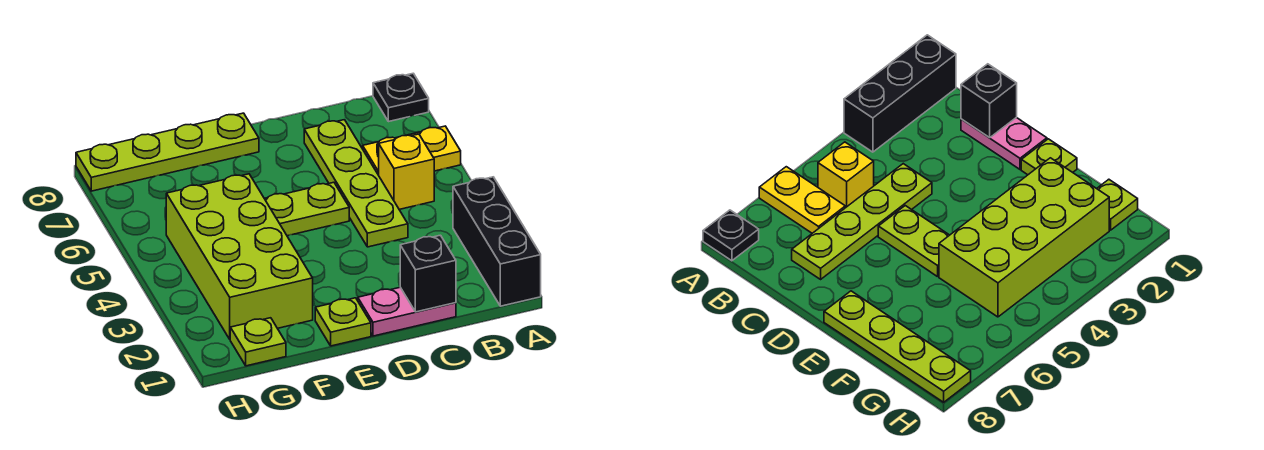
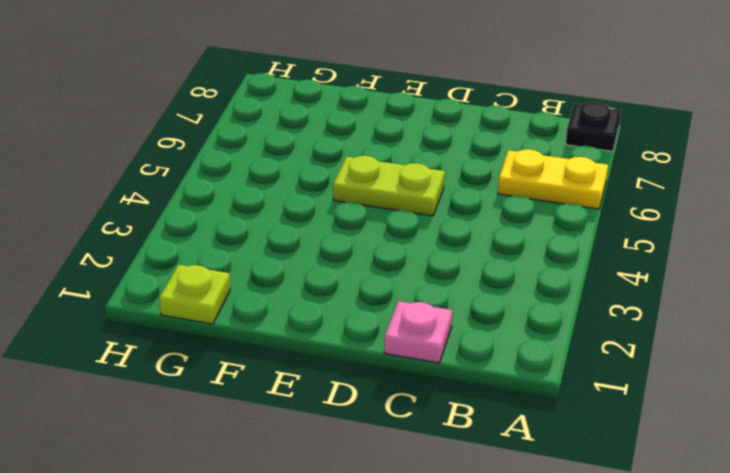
pink plate C1 level 1 -> pink plate C1:D1 level 1
none -> black brick A1:A3 level 1
none -> yellow brick B5 level 1
none -> lime plate C4:C7 level 1

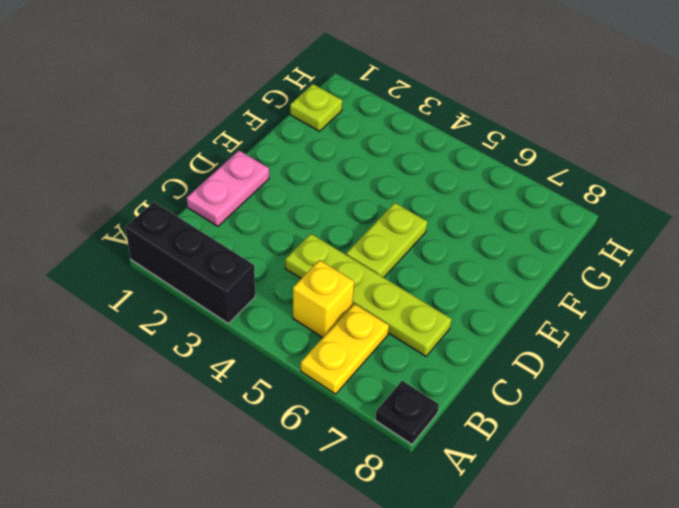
none -> lime plate E1 level 1
none -> lime plate E8:H8 level 1
none -> lime brick F2:G5 level 1

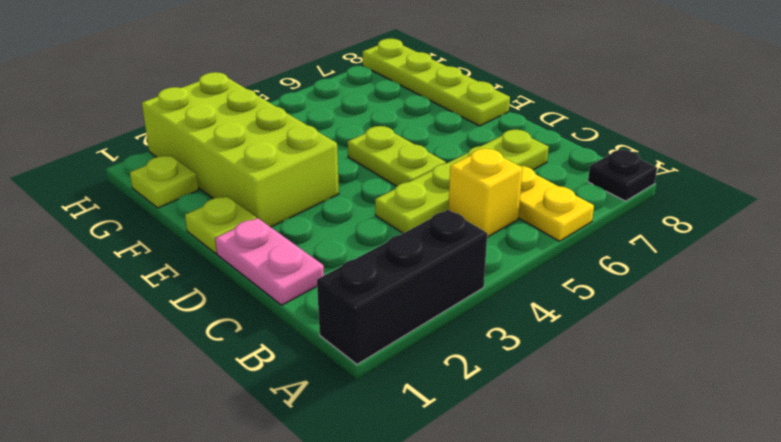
lime brick E2:H3 level 1 -> lime brick F2:G5 level 1
none -> black brick C1 level 2

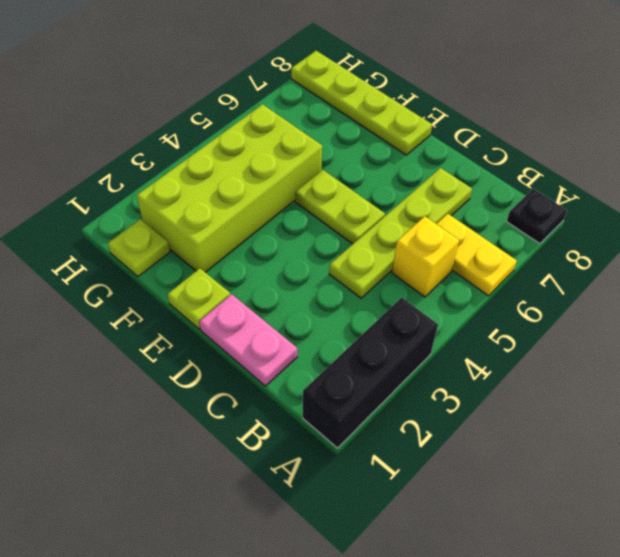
none -> black brick C1 level 2

